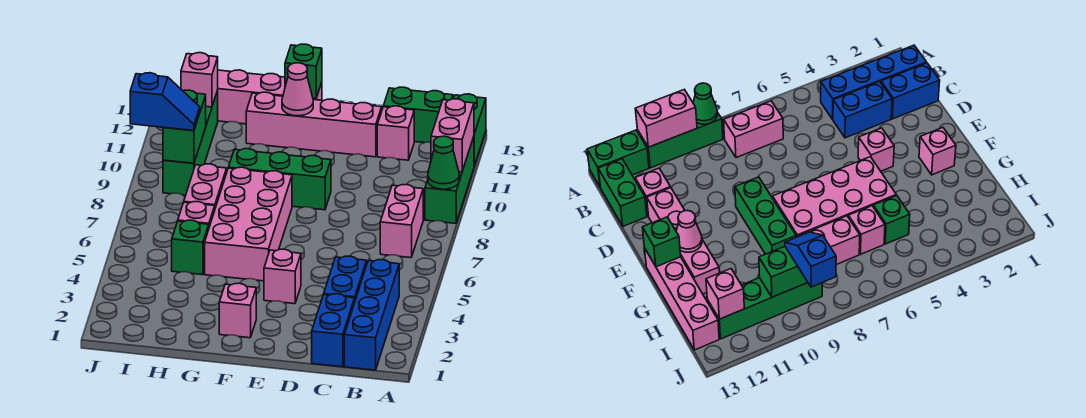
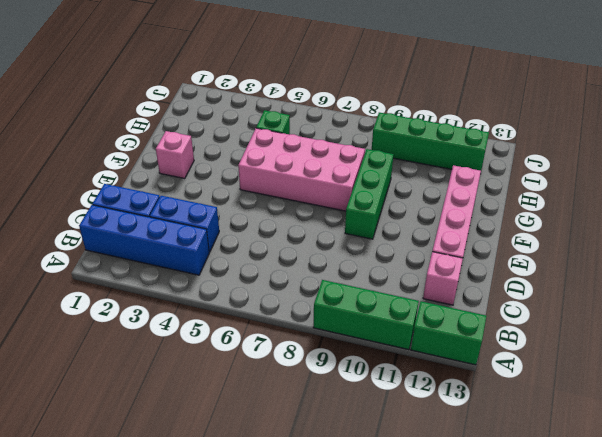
none -> pink brick B7:B8 level 1
none -> green brick B13:C13 level 1
none -> pink brick E4 level 1

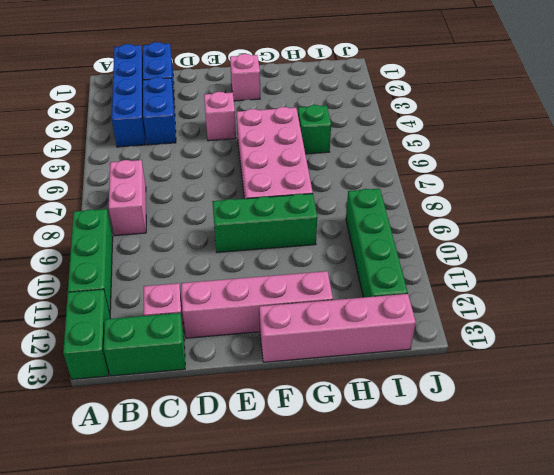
none -> pink brick H6 level 1
none -> pink brick H7:H8 level 1
none -> green cone A9 level 2

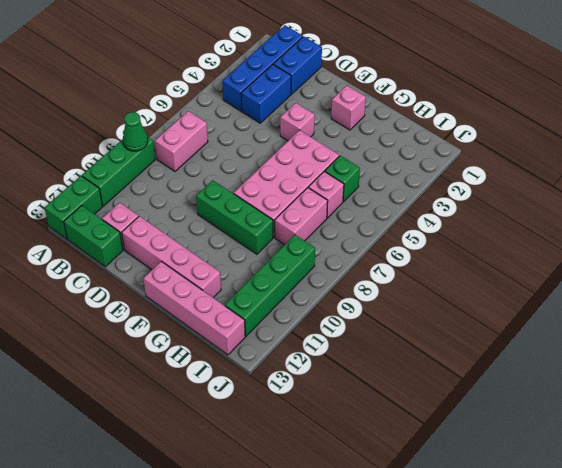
none -> pink brick A10:A11 level 2
none -> pink cone F12 level 2
none -> green brick F13 level 2

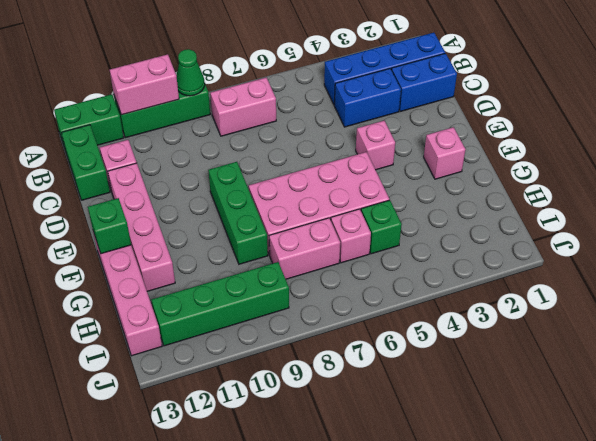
none -> pink cone F12 level 2
none -> green brick I9:I10 level 2
none -> pink brick I12 level 2

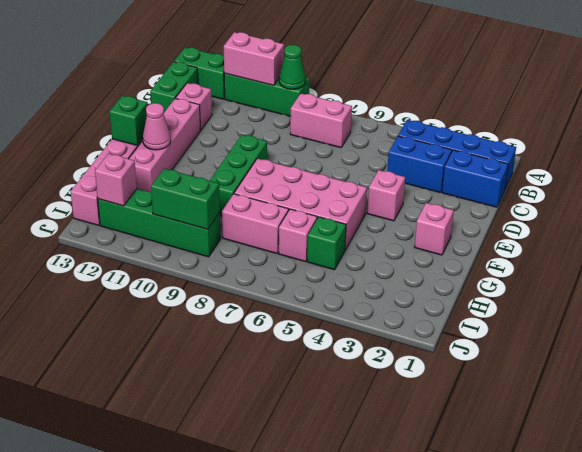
none -> blue slope I9:J9 level 3 top J

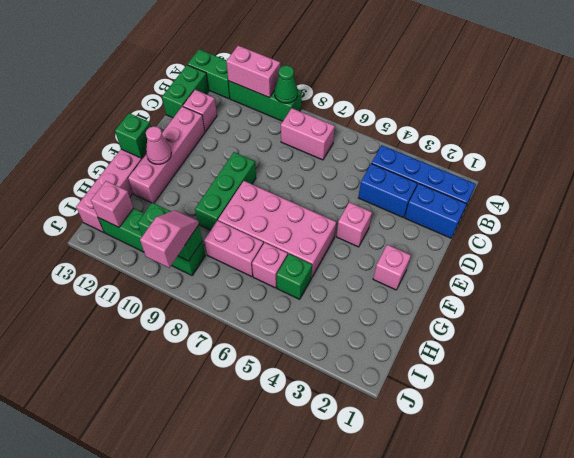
pink slope I9:J9 level 3 top J -> blue slope I9:J9 level 3 top J

